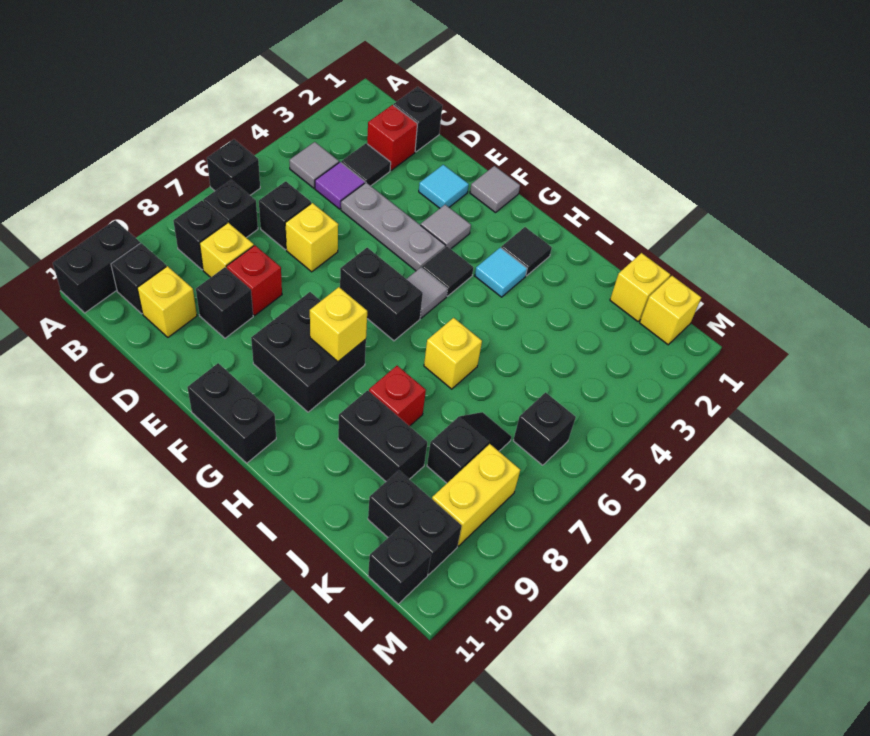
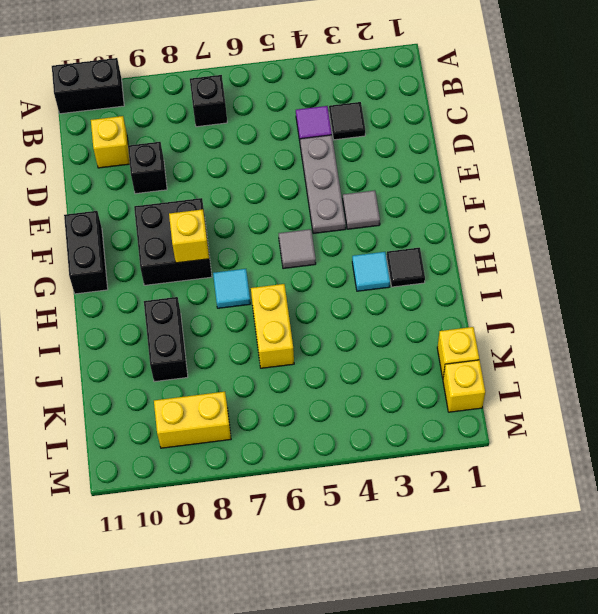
cyan tile H7 level 1 -> cyan tile E2 level 1
yellow brick I6:J6 level 1 -> yellow brick I6 level 1
none -> black brick A6 level 1
none -> grey tile B4 level 1
none -> black brick B8 level 1
none -> black brick B10 level 1

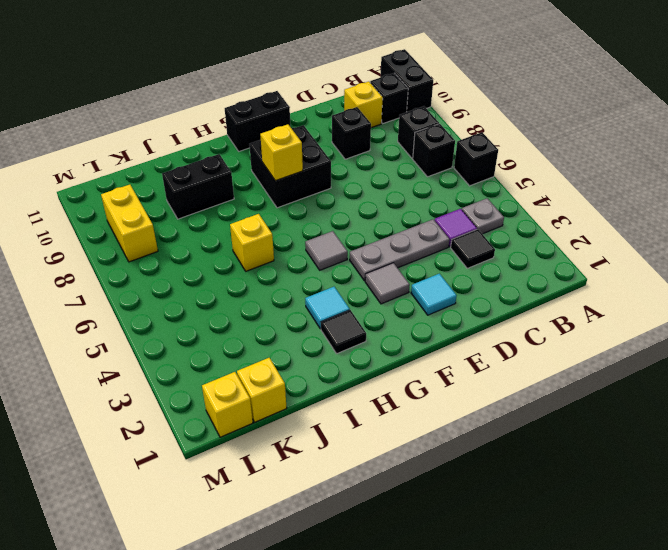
grey plate B4 level 1 -> grey tile B4 level 1
none -> black brick C1 level 1
none -> red brick C2 level 1
none -> black brick C6 level 1
none -> yellow brick C8 level 1

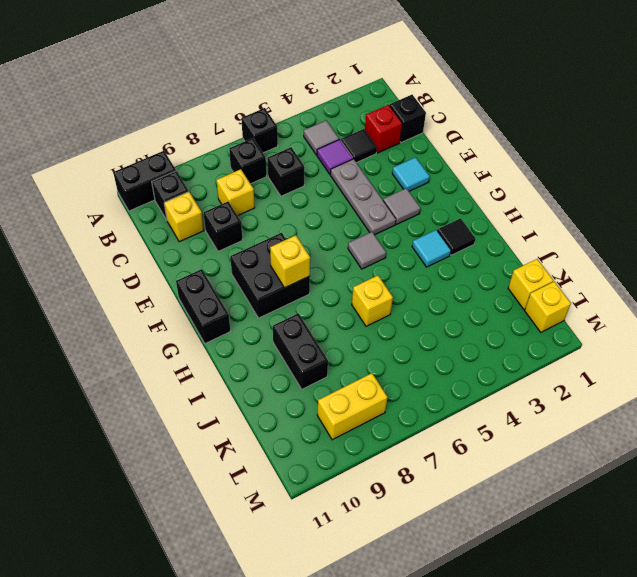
none -> black brick B8 level 1
none -> yellow brick D6 level 1
none -> red brick D8 level 1
none -> grey tile F1 level 1

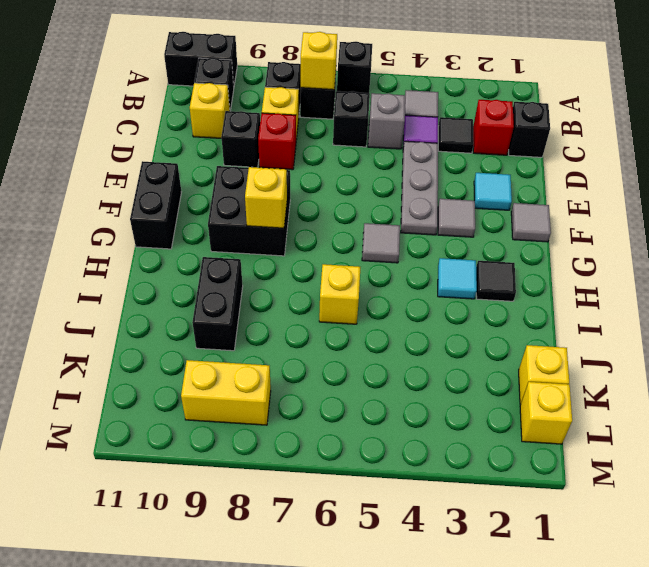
yellow brick B7 level 2 -> yellow brick D6 level 1
grey brick C5 level 1 -> none
none -> black brick F6:G6 level 1
none -> black tile G4 level 1
none -> red brick I8 level 1
none -> black slope K7:K8 level 1 top 8

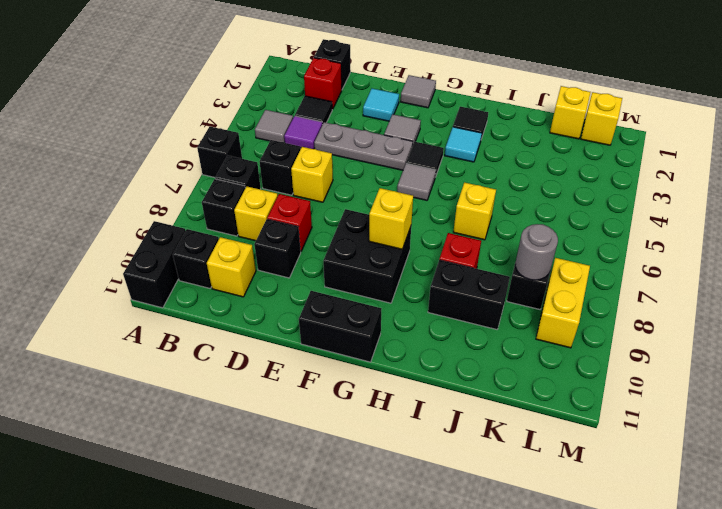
grey round brick K8 level 2 -> none
none -> black brick F6:G6 level 1
none -> black brick K10:L10 level 1
none -> black brick L6 level 1
none -> black brick L11 level 1

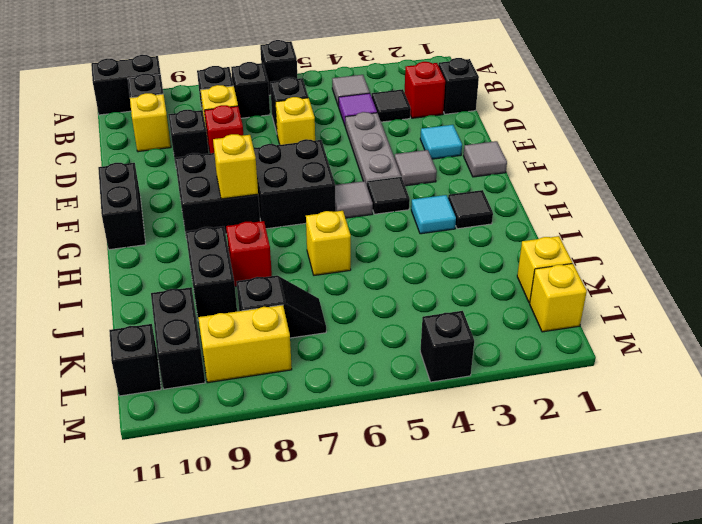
black brick F6:G7 level 1 -> black brick F6:G6 level 1
black brick M4 level 1 -> black brick L6 level 1

